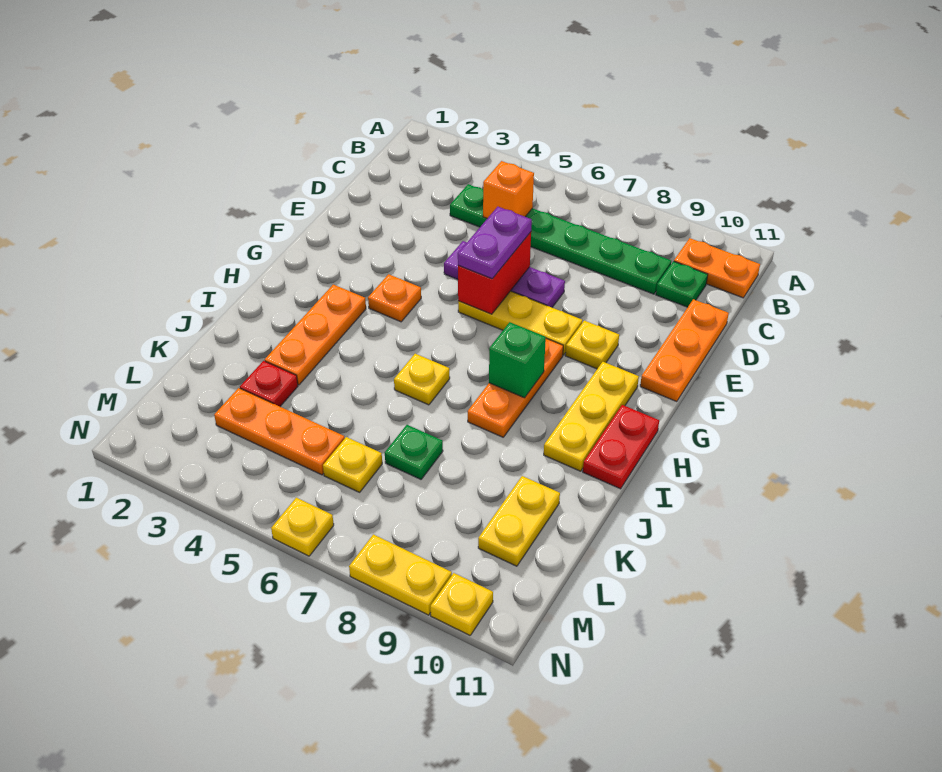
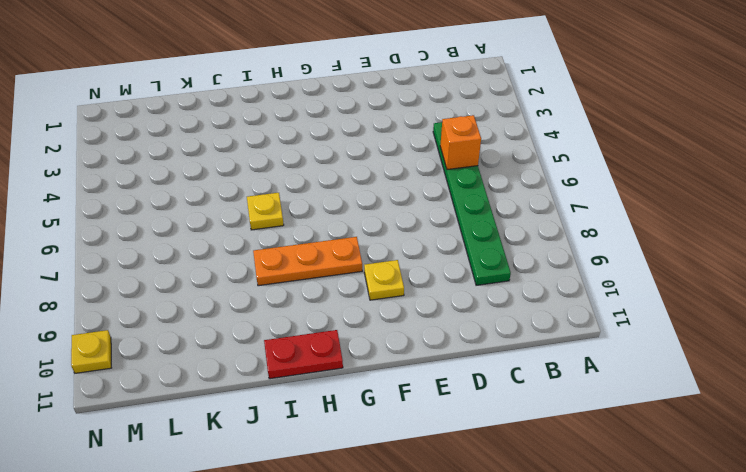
none -> orange plate B10:B11 level 1
none -> green plate C10 level 1
none -> orange plate D11:F11 level 1

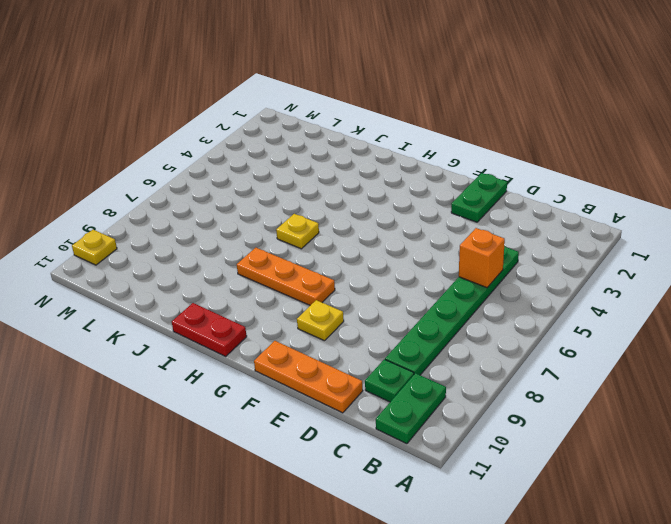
green plate B10:B11 level 1 -> orange plate B10:B11 level 1
green plate E1:E2 level 1 -> none
none -> purple plate E5:E7 level 1
none -> yellow plate F6:F8 level 1
none -> orange plate G4 level 1

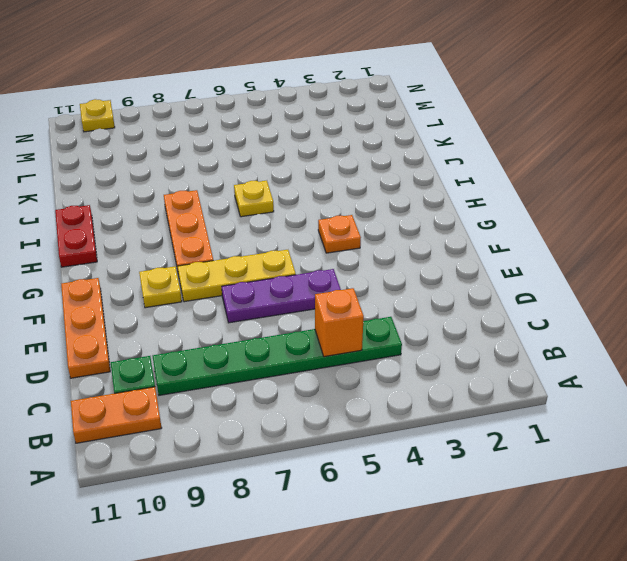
none -> yellow plate G10:I10 level 1
none -> orange plate H3:J3 level 1
none -> red plate K3 level 1

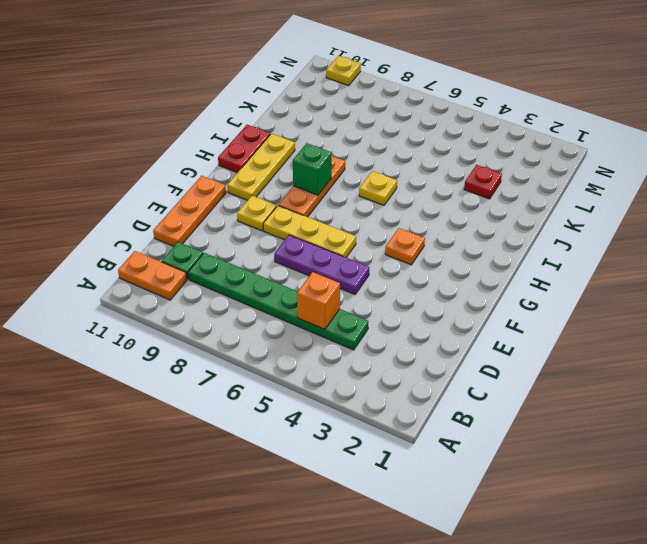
none -> orange plate H3:J3 level 1
none -> green plate K7 level 1
none -> yellow plate K10:L10 level 1

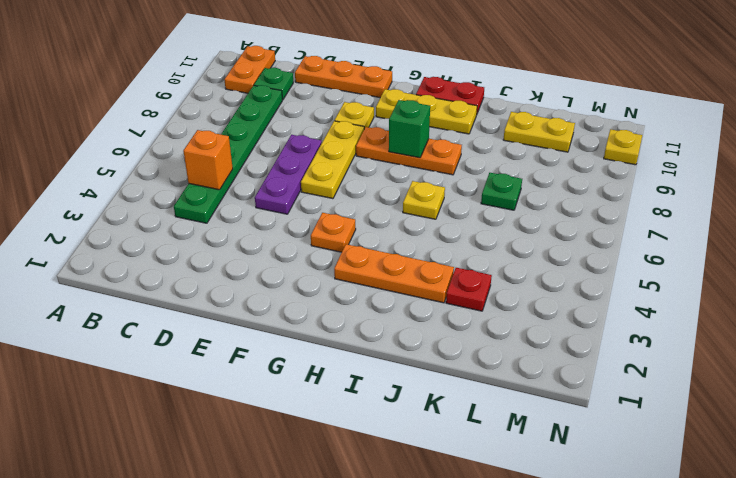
none -> orange plate L3:L5 level 1
none -> yellow plate L6 level 1
none -> yellow plate N6 level 1

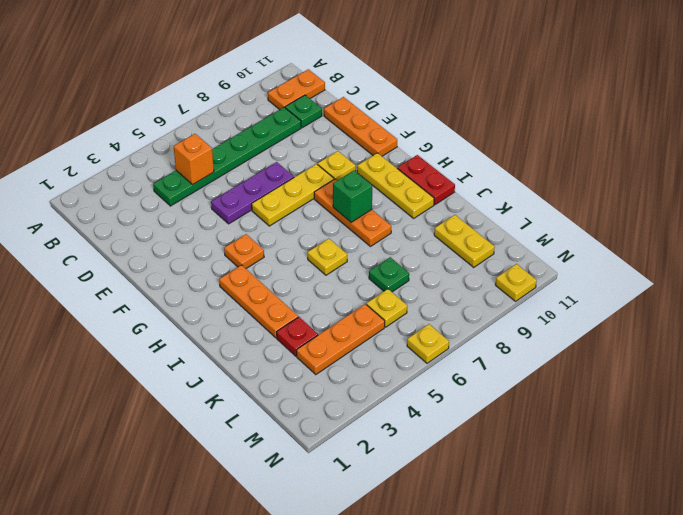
none -> yellow plate N8:N9 level 1
none -> red brick E6:F6 level 2
none -> purple plate E6:F6 level 3

